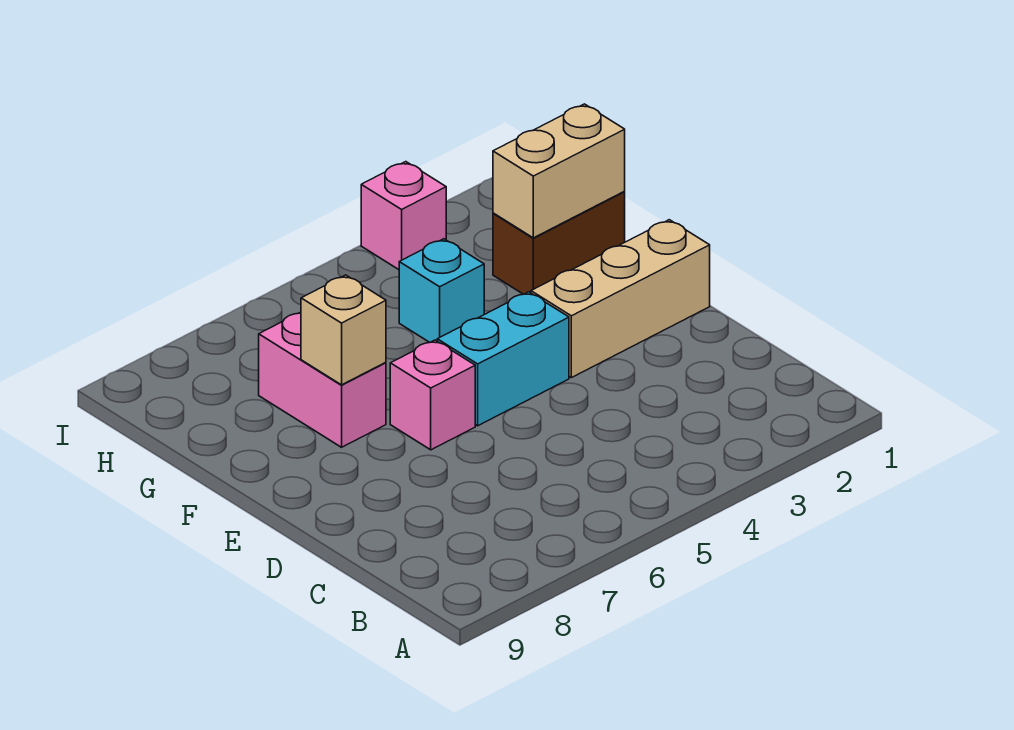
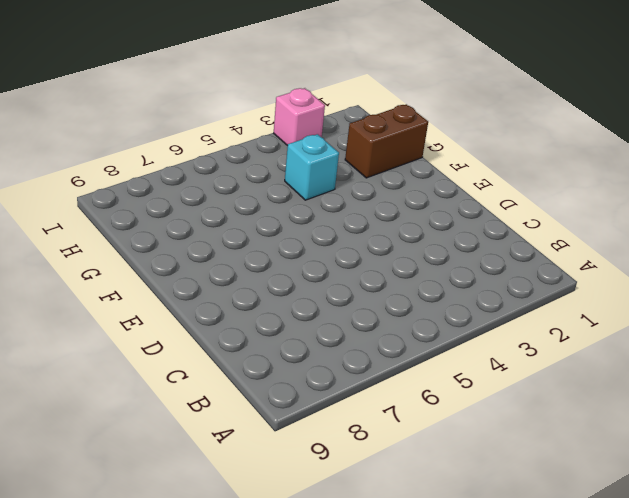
none -> tan brick E1:E3 level 1
none -> cyan brick E4:E5 level 1

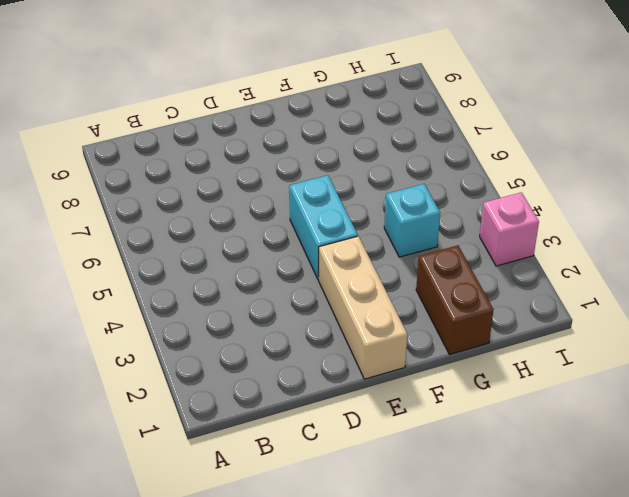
none -> pink brick E6 level 1
none -> pink brick F7:G7 level 1

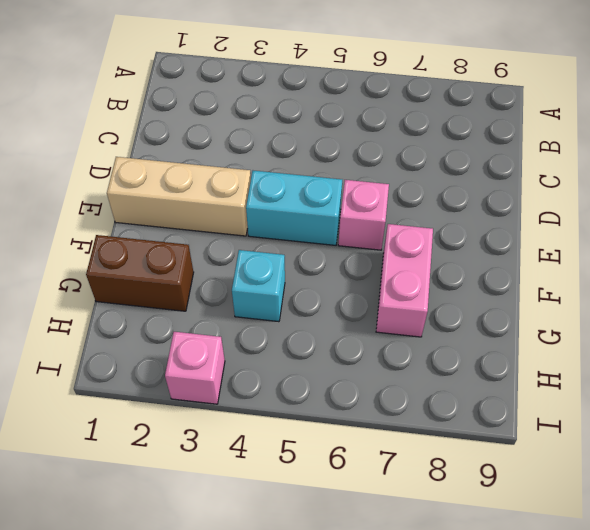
none -> tan brick F7 level 2
none -> tan brick G1:G2 level 2

